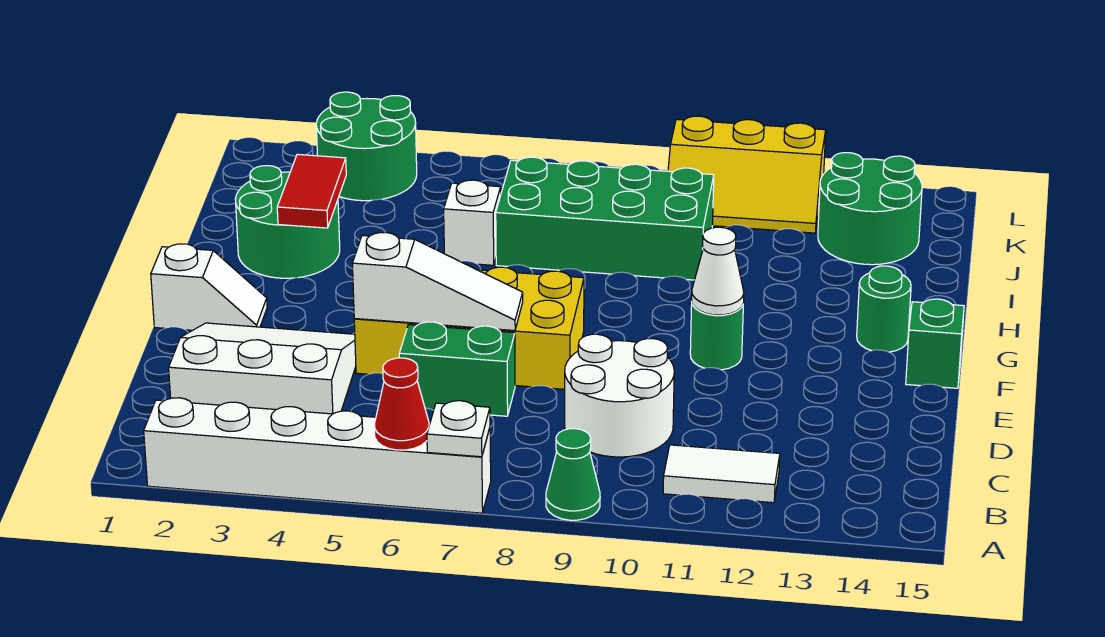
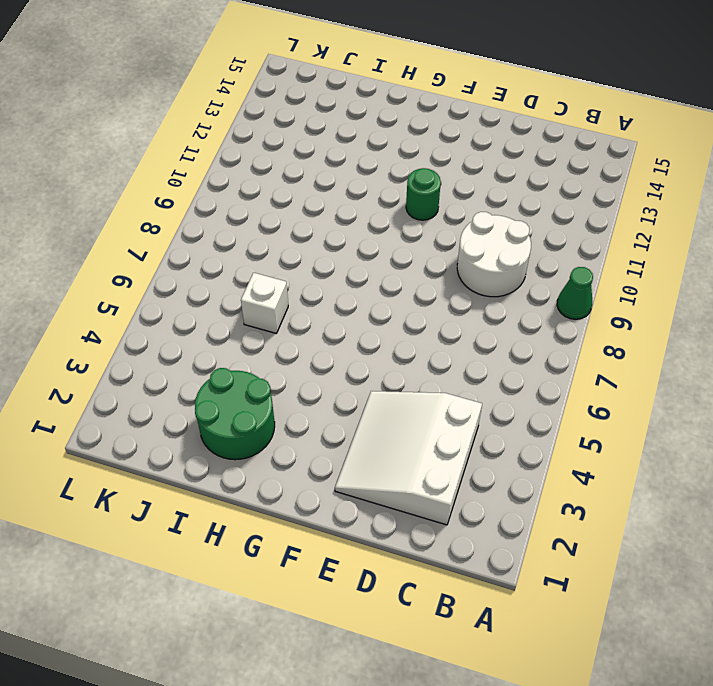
none -> white brick A2:A7 level 1
none -> white tile B11:B12 level 1
none -> green brick D6:D7 level 1

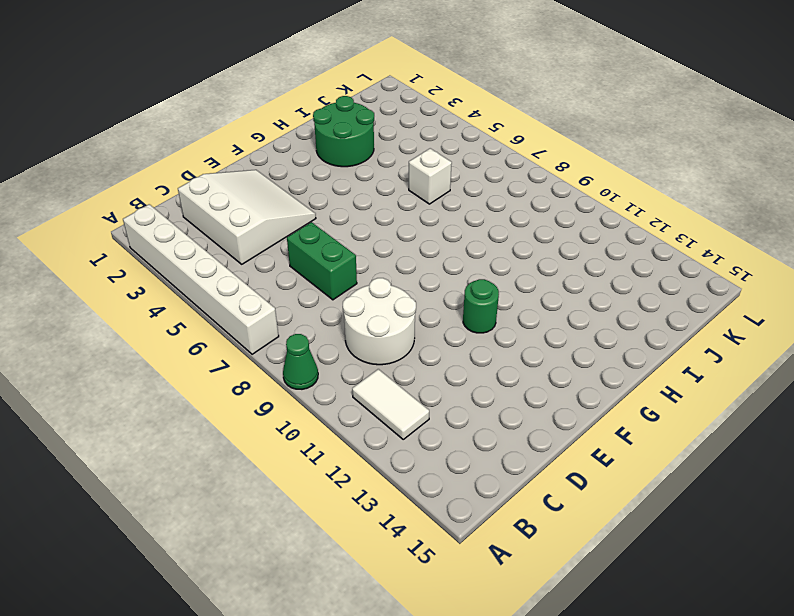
none -> yellow brick E5:F8 level 1
none -> white slope F1:F2 level 1 top 1
none -> green brick F15 level 1

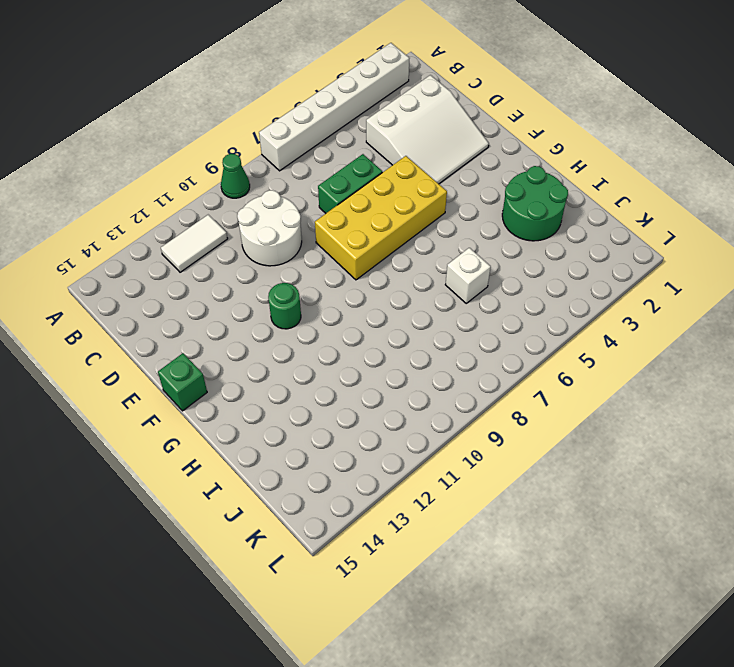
none -> white slope F1:F2 level 1 top 1
none -> green round brick G14 level 1
none -> green brick I7:J10 level 1

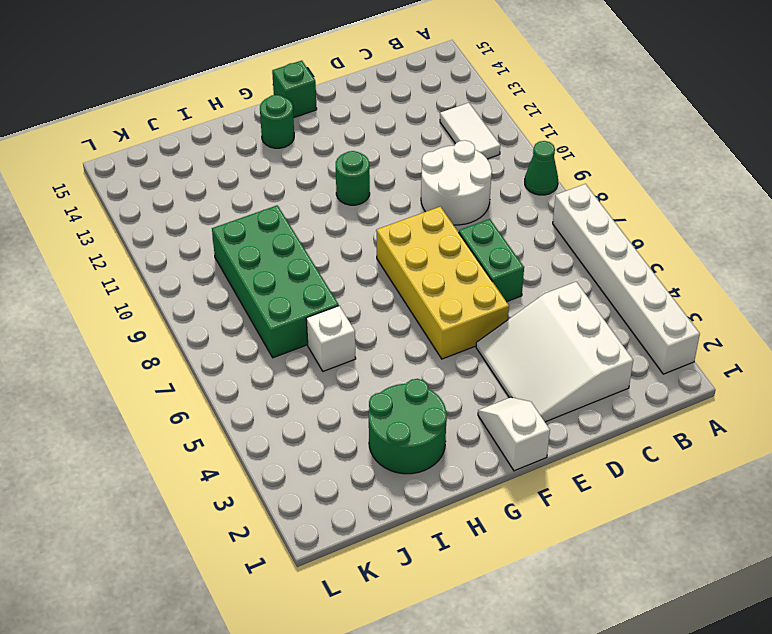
none -> green round brick J13:K14 level 1
none -> green round brick K3:L4 level 1
none -> yellow slope K10:L12 level 1 top L

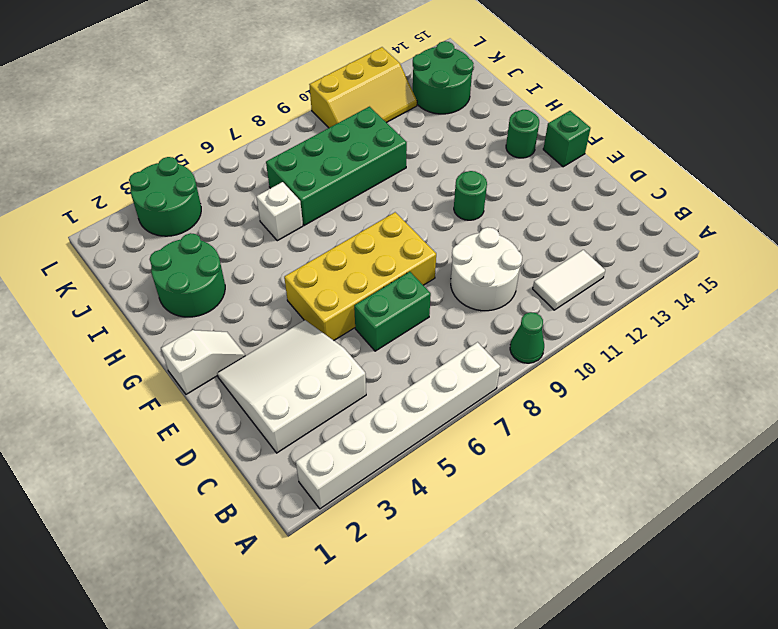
none -> red cone A6 level 2
none -> white plate A7 level 2
none -> white slope E5:E7 level 2 top 5

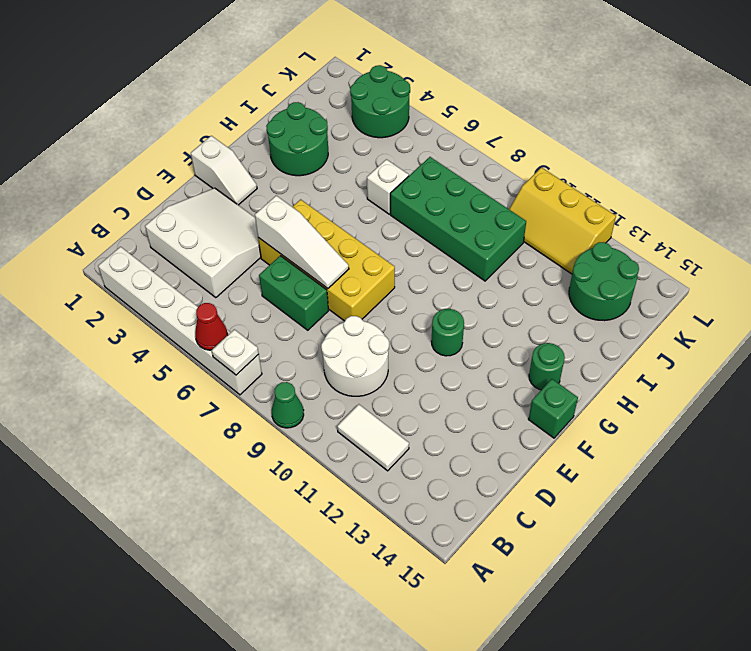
none -> white cone F11 level 2
none -> red tile H3:I3 level 2

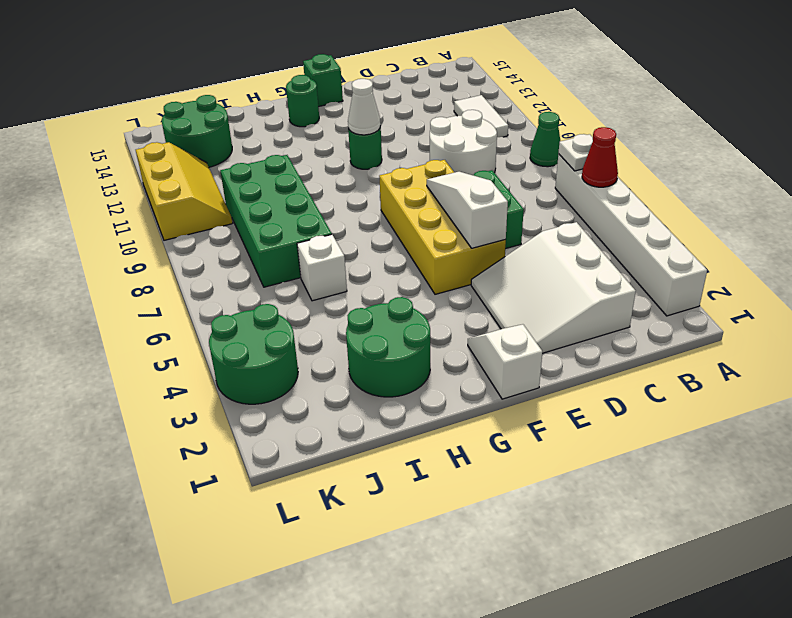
none -> red tile H3:I3 level 2

